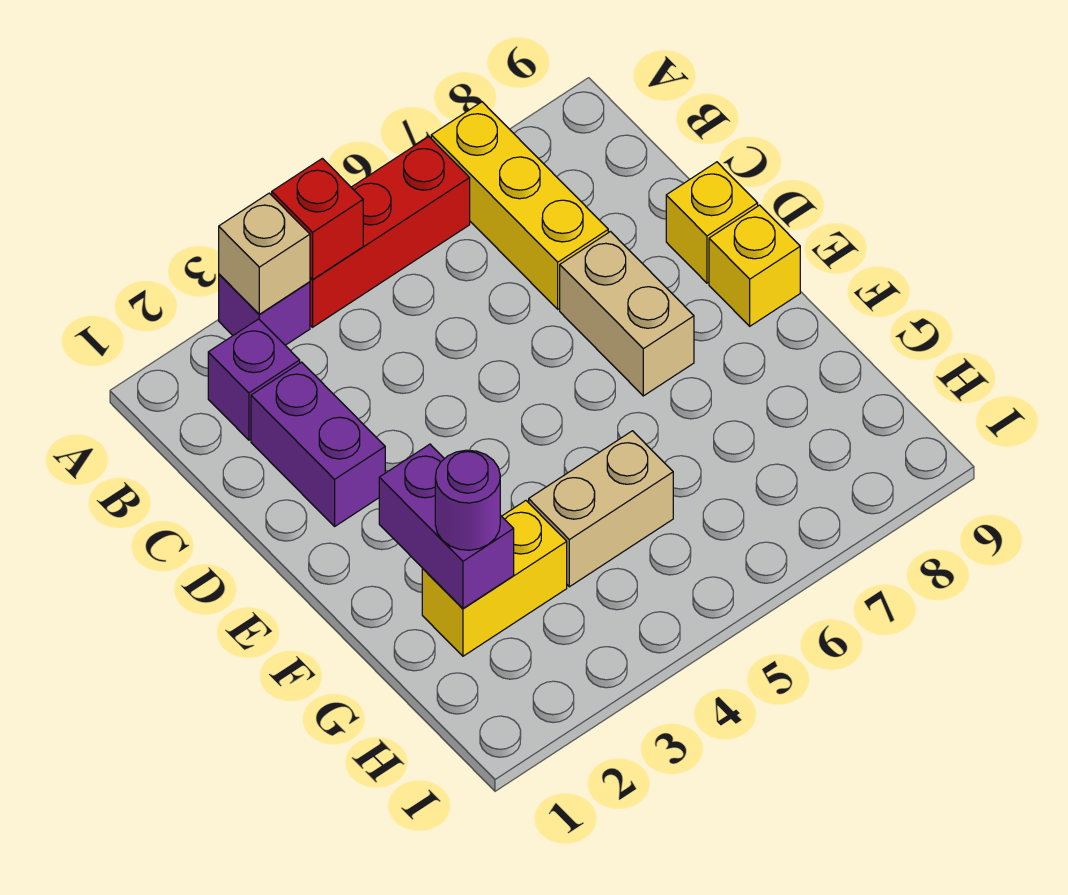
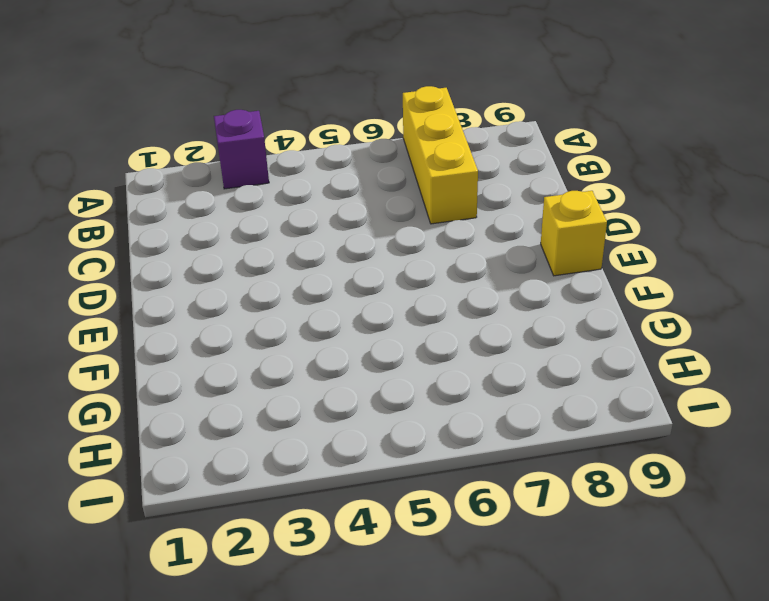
none -> red brick A4:A6 level 1
none -> purple brick B2 level 1
none -> purple brick C2:D2 level 1

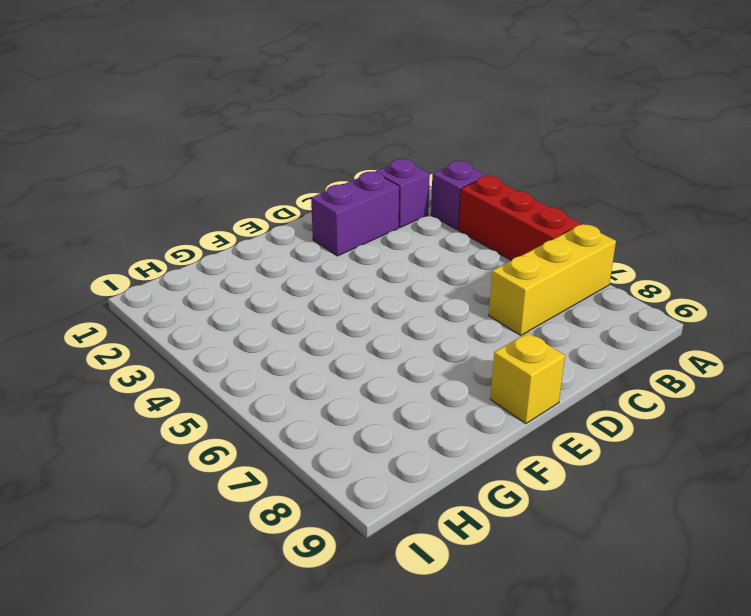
none -> tan brick D7:E7 level 1
none -> yellow brick D9 level 1
none -> yellow brick G2:G3 level 1

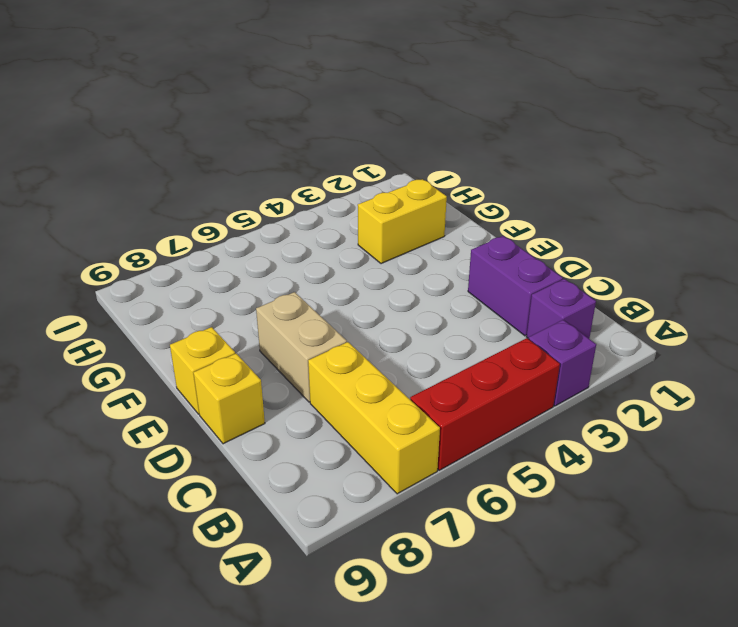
none -> tan brick G4:G5 level 1
none -> tan brick A3 level 2
none -> red brick A4 level 2

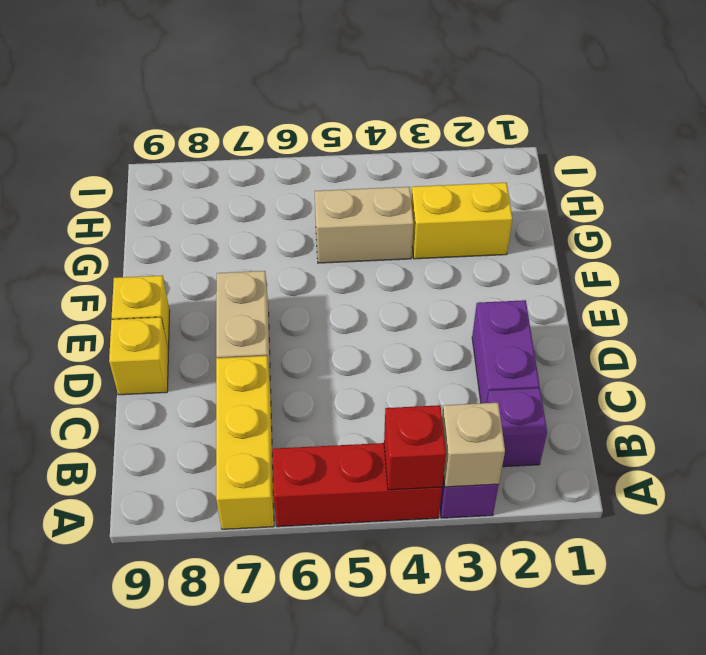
none -> purple brick F2:G2 level 2
none -> purple round brick G2 level 3

